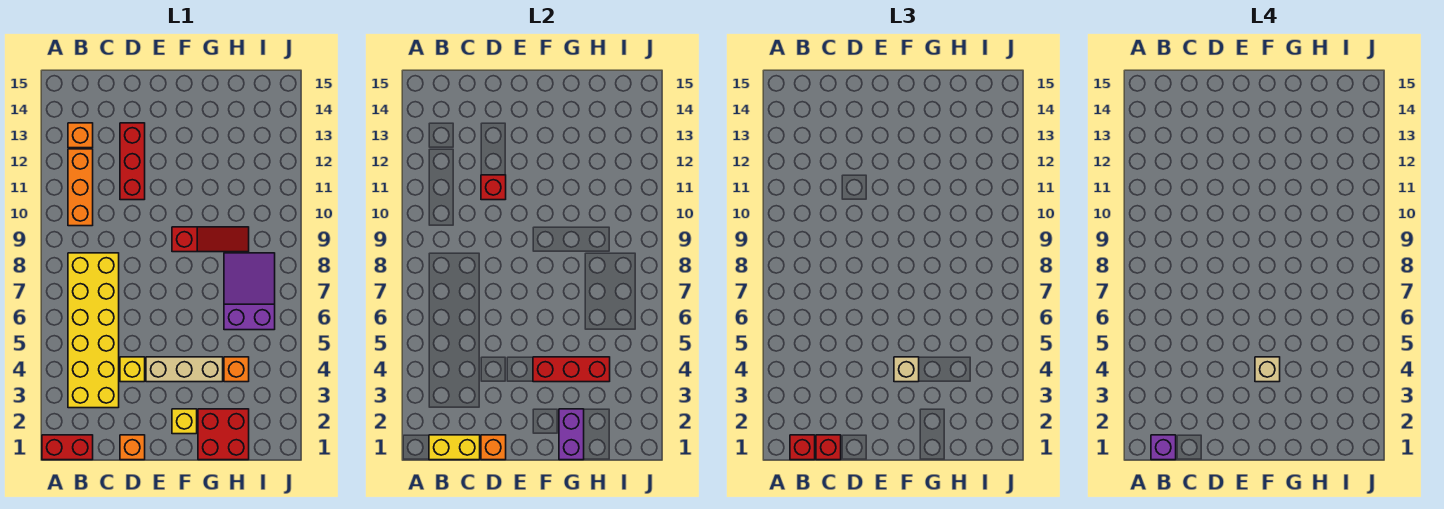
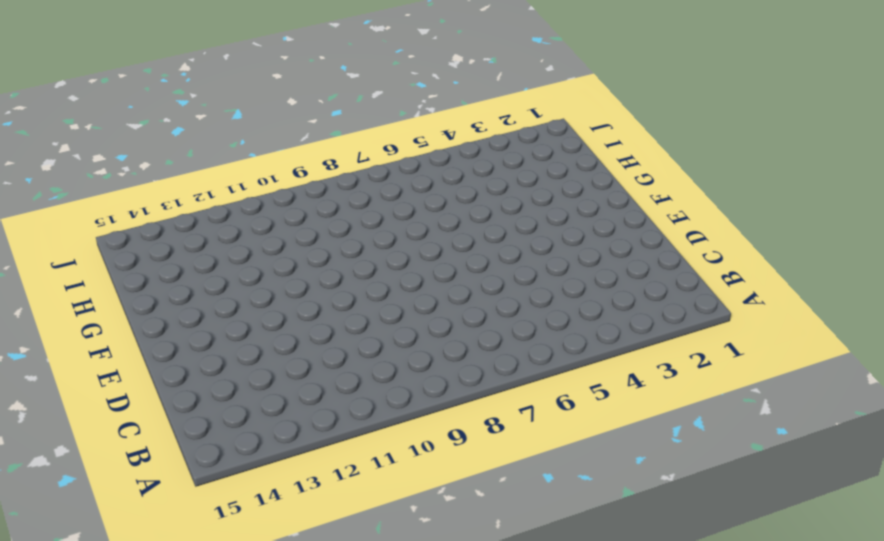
none -> red brick A1:B1 level 1
none -> yellow brick B3:C8 level 1
none -> orange brick B10:B12 level 1

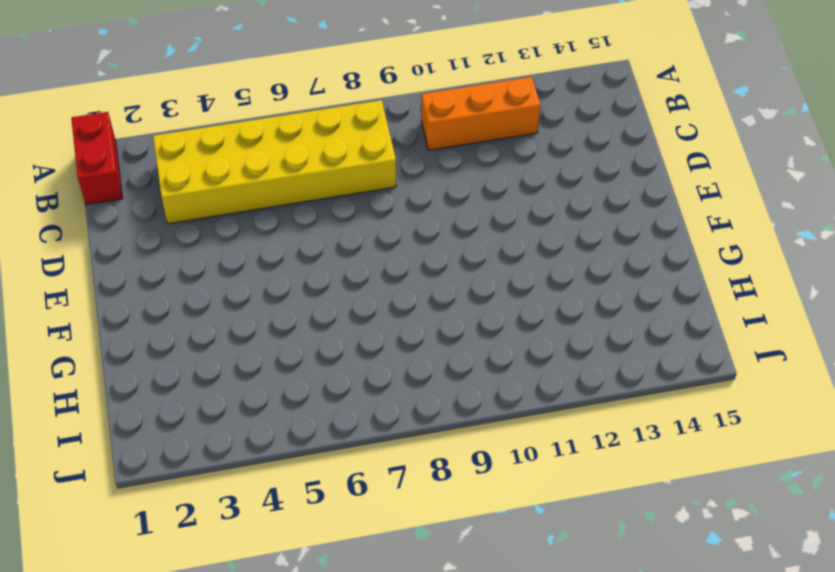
none -> orange brick B13 level 1
none -> orange brick D1 level 1
none -> yellow brick D4 level 1

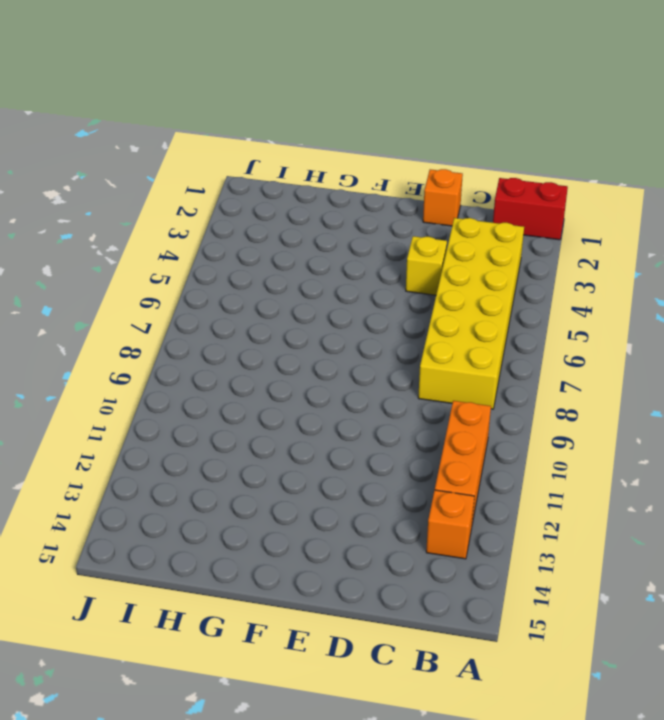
none -> red brick D11:D13 level 1
none -> tan brick E4:G4 level 1
none -> yellow brick F2 level 1

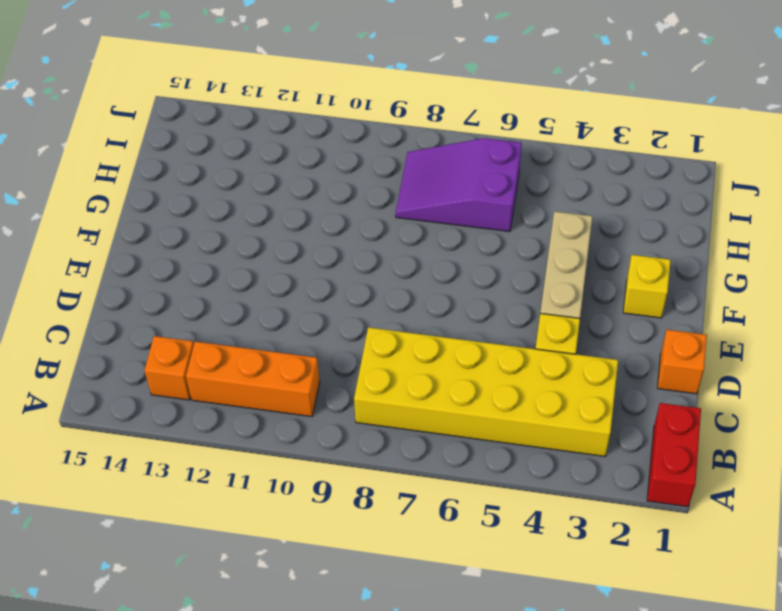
none -> red brick D11:D13 level 1
none -> red slope F9:H9 level 1 top F
none -> red brick G1:H2 level 1

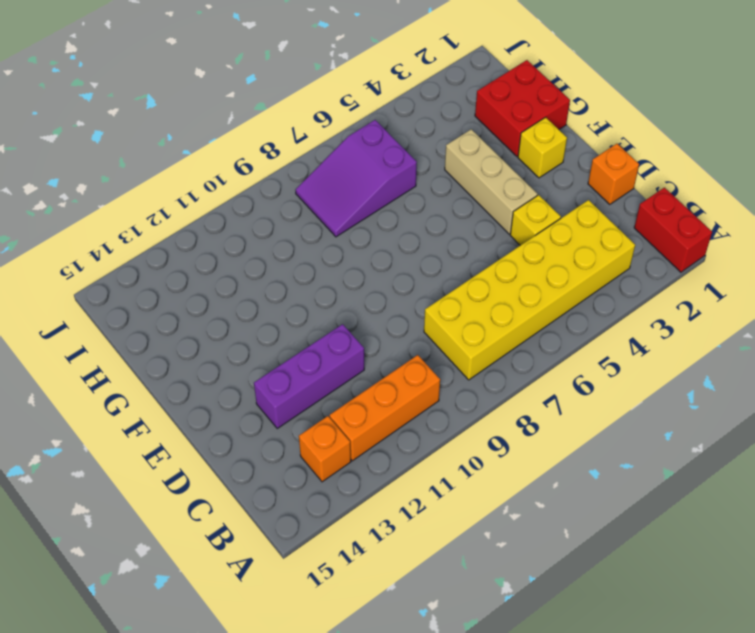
purple brick D11:D13 level 1 -> red brick D11:D13 level 1
none -> red slope F9:H9 level 1 top F
none -> orange brick H4 level 1
none -> yellow brick B1:C1 level 2

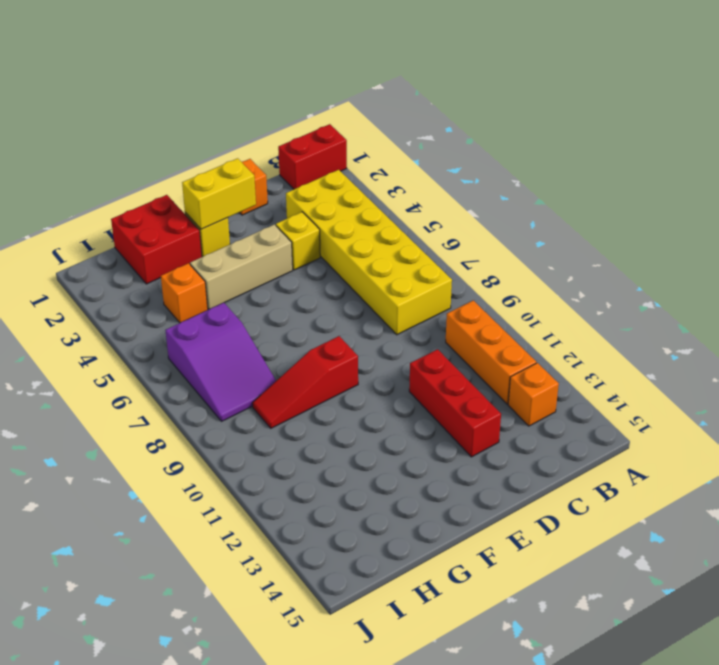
yellow brick E2:F2 level 2 -> yellow brick B1:C1 level 2
none -> orange brick D1 level 2
none -> red brick D11 level 2
none -> red brick F4:H4 level 2

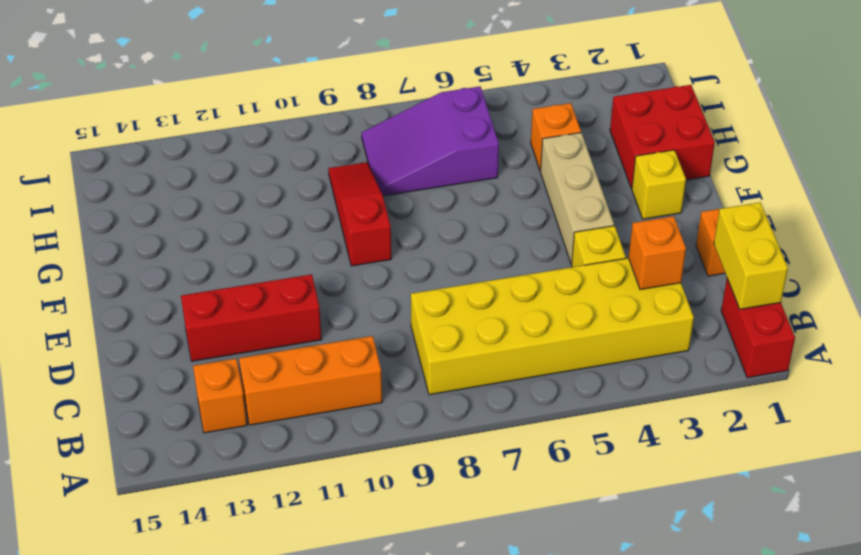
orange brick C3 level 2 -> orange brick D1 level 2
none -> red brick D11 level 2
none -> red brick F4:H4 level 2
none -> purple brick G1:G2 level 2

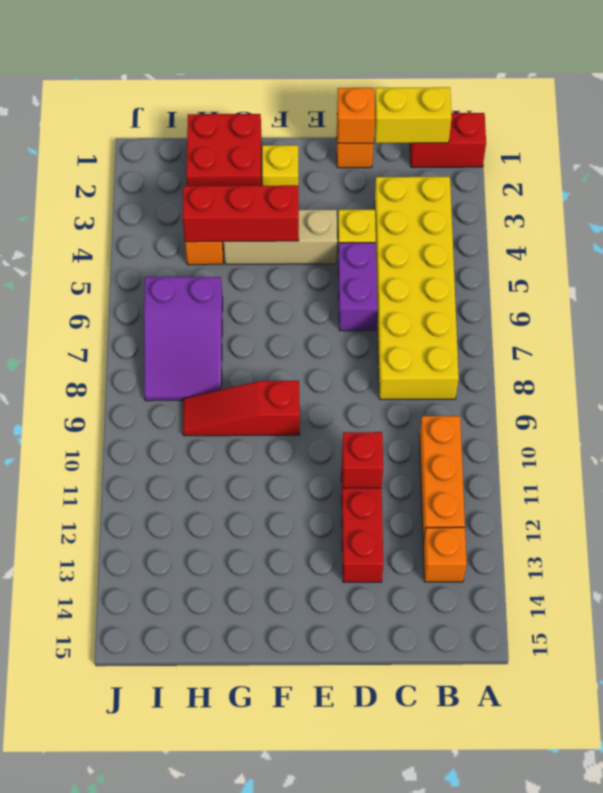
purple brick D5:D6 level 1 -> purple brick G1:G2 level 2
none -> red brick B1 level 3
none -> red brick C1 level 3
none -> tan brick F4 level 3

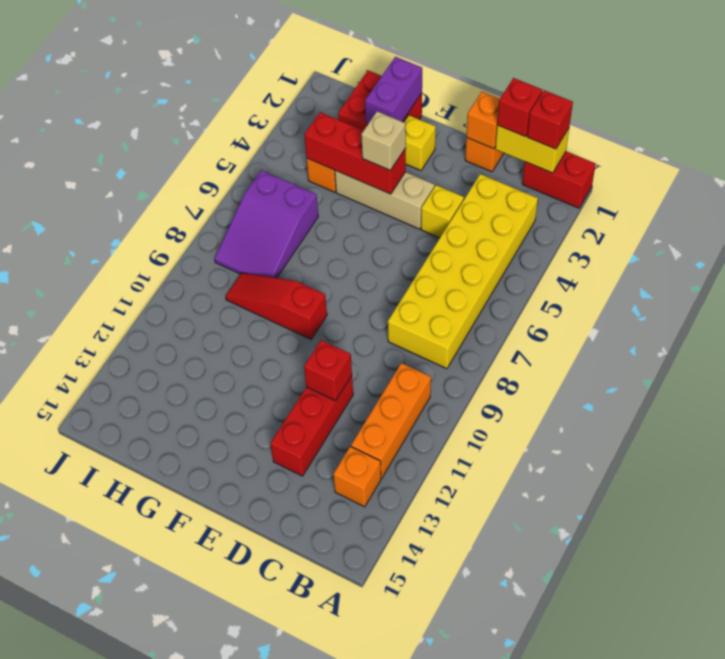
none -> purple brick B1 level 4
none -> tan brick F4 level 4

